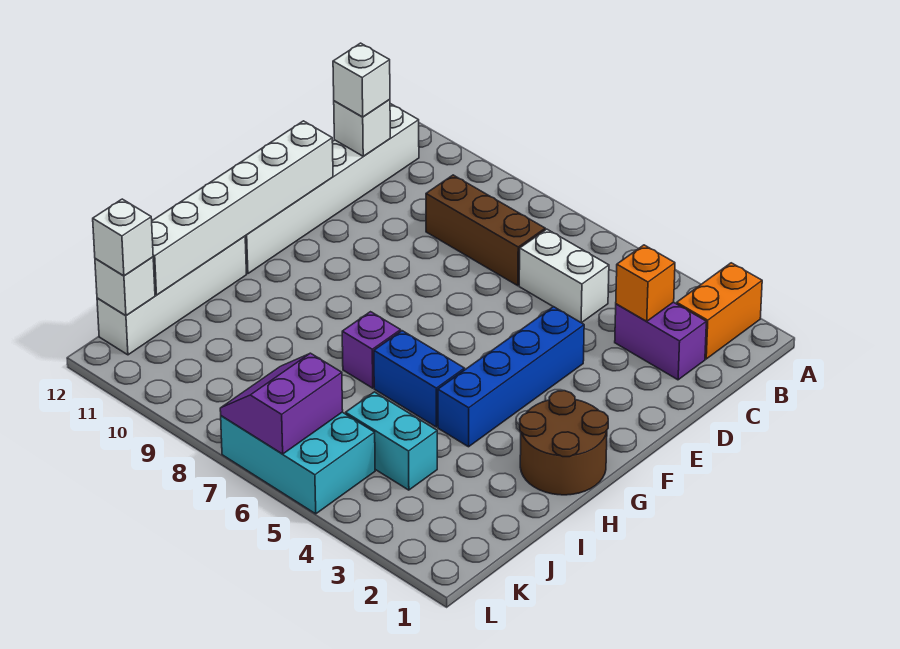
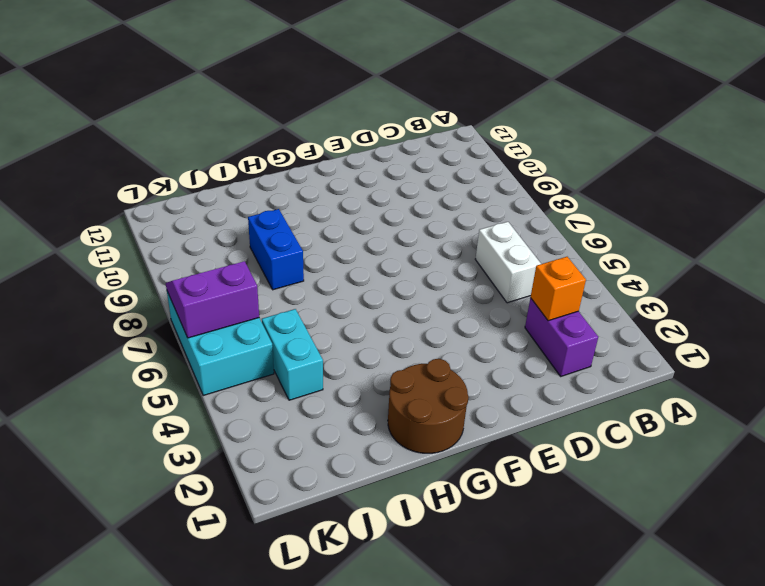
blue brick I8:I9 level 1 -> blue brick H5:H6 level 1
none -> orange brick A2:B2 level 1
none -> white brick B12:G12 level 1
none -> brown brick C7:C9 level 1

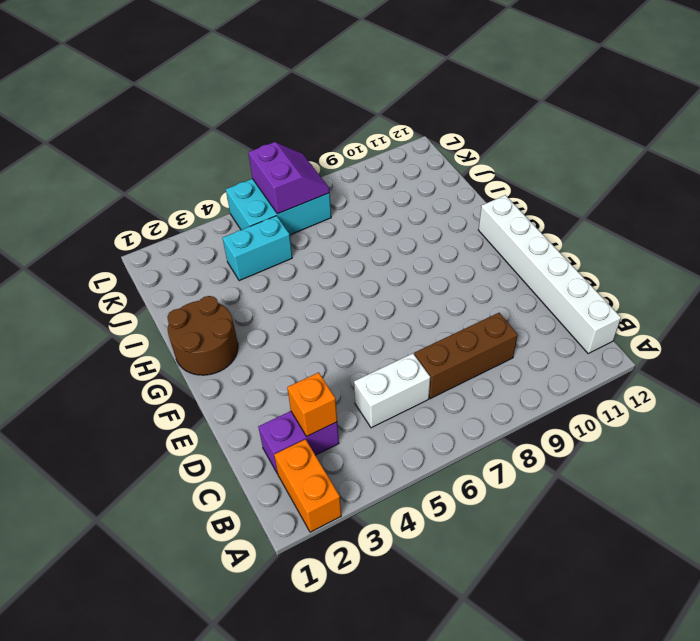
none -> blue brick E4:H4 level 1
none -> blue brick H5:H6 level 1
none -> purple brick H7 level 1

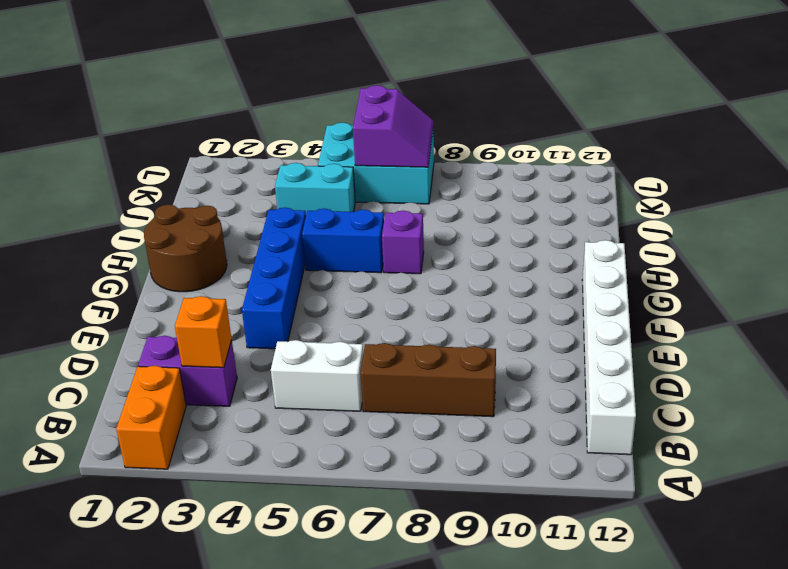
none -> white brick H12:K12 level 1
none -> white brick C12 level 2
none -> white brick E12:J12 level 2

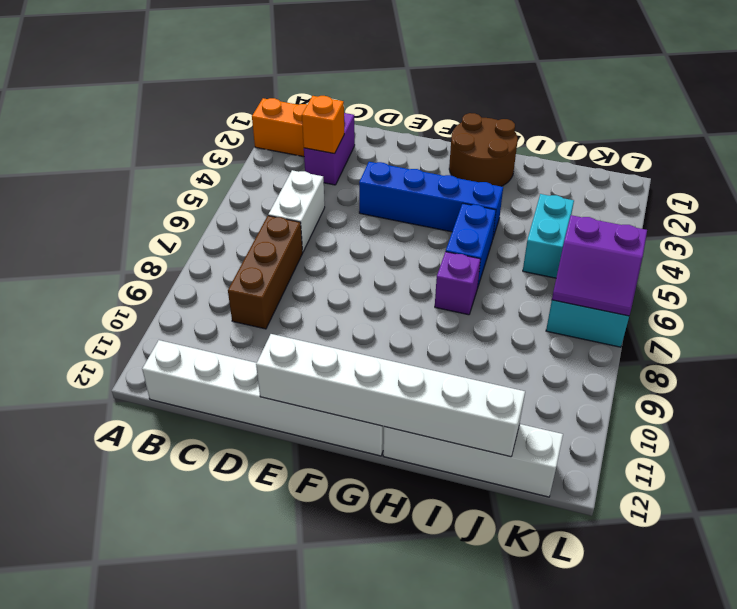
none -> white brick C12 level 2
none -> white brick K12 level 2
none -> white brick C12 level 3

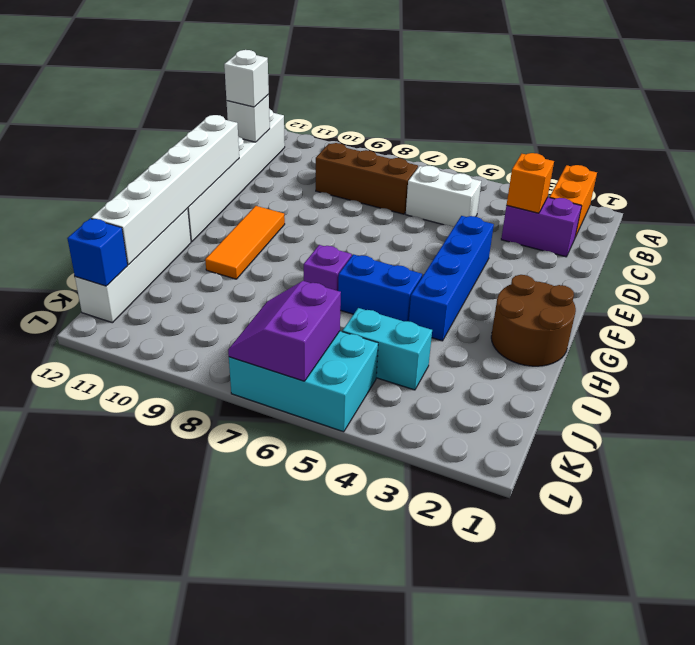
orange tile F10:H10 level 1 -> none
blue brick K12 level 2 -> white brick K12 level 2
none -> white brick K12 level 3

